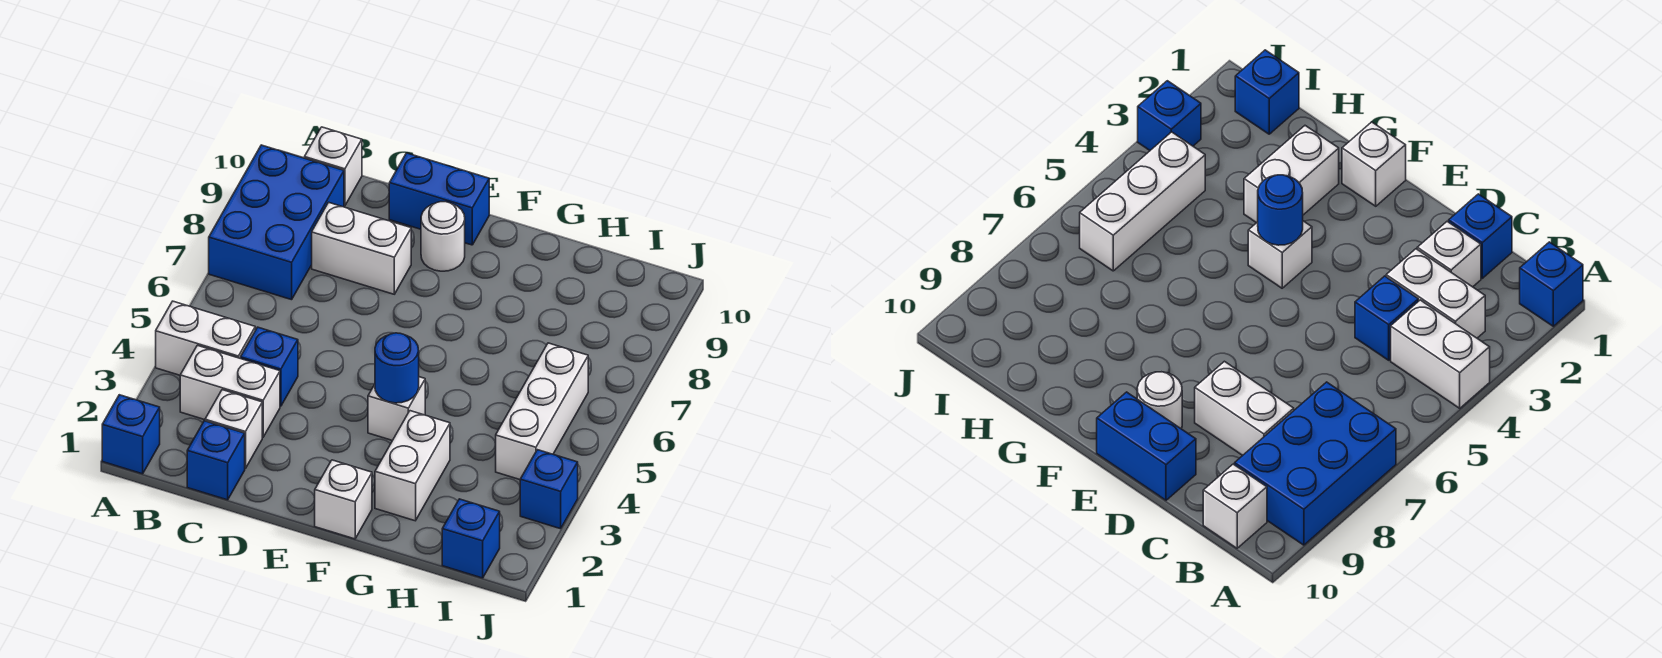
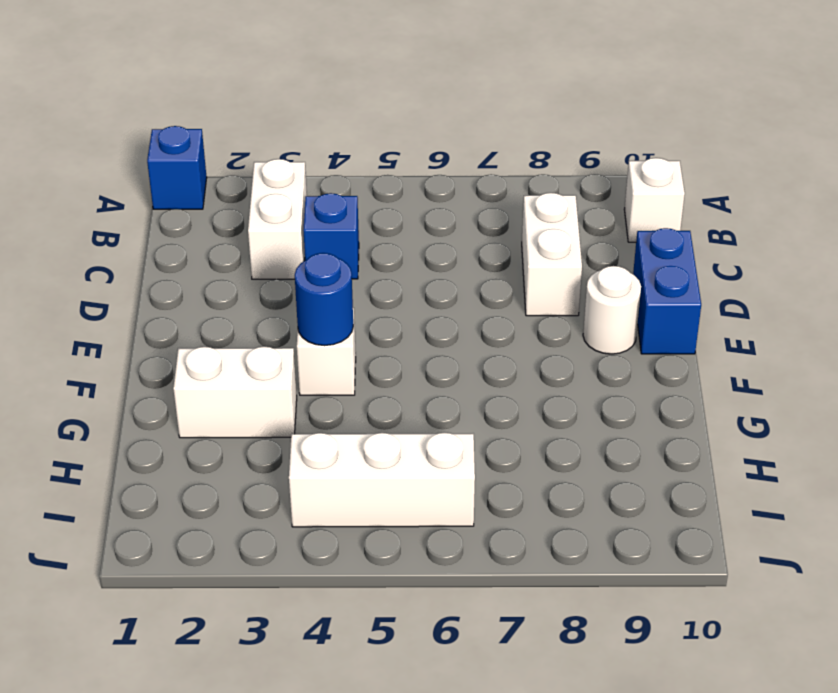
none -> white brick A4:B4 level 1
none -> blue brick A7:B9 level 1
none -> blue brick C1 level 1

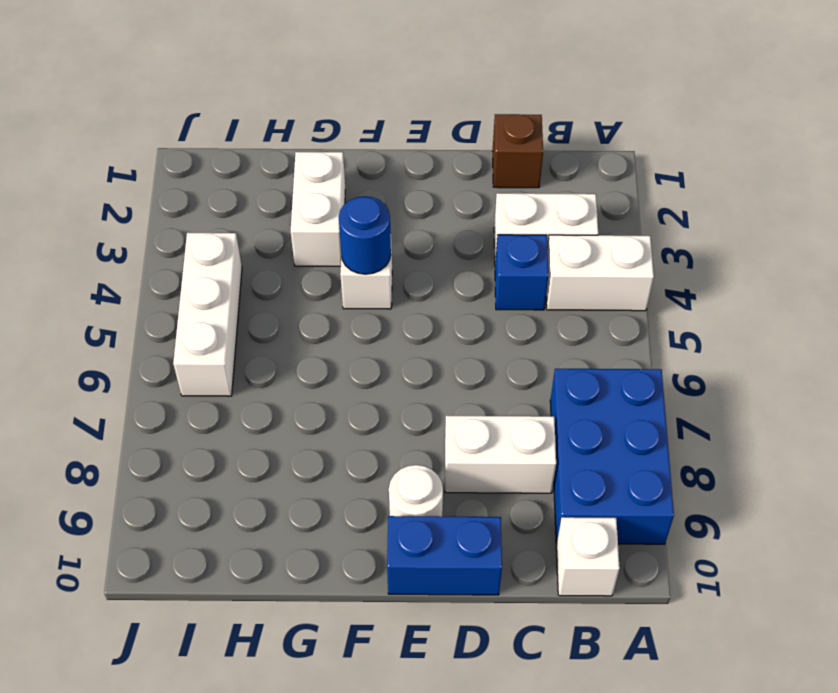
brown brick C1 level 1 -> blue brick C1 level 1
none -> blue brick A1 level 1
none -> white brick C2 level 1
none -> white brick F1 level 1

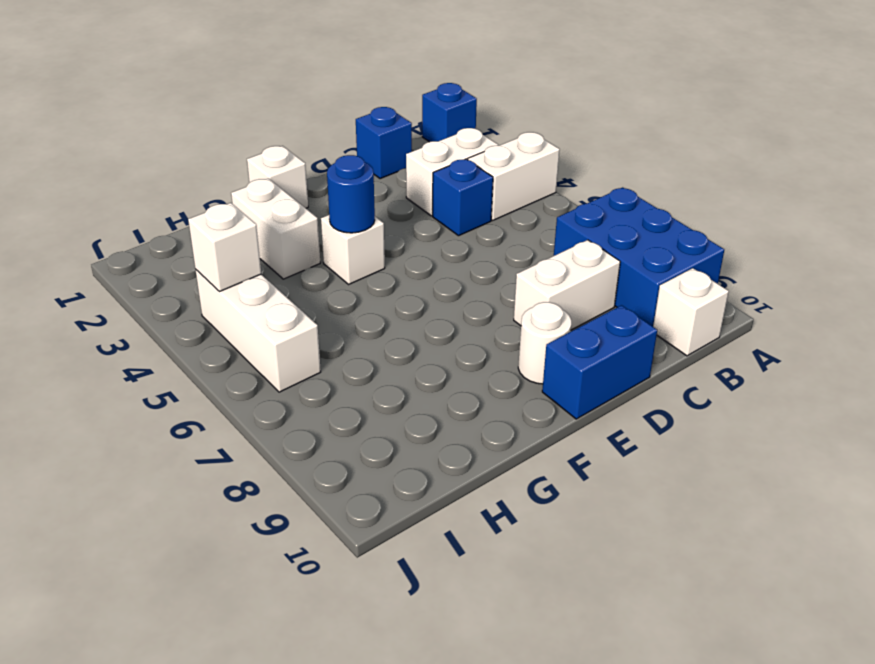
white brick I4 level 2 -> white brick C2 level 1
none -> blue brick I1 level 1
none -> blue brick J3 level 1

